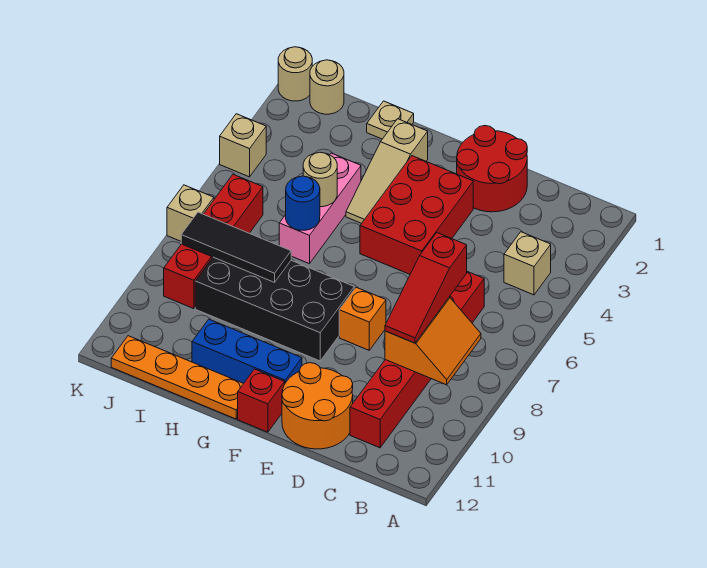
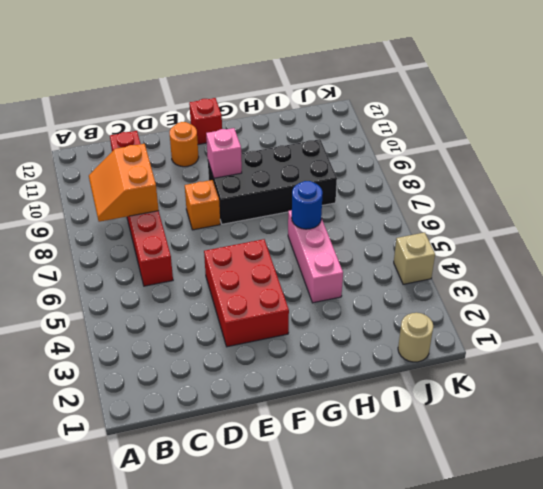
orange round brick E11 level 1 -> orange round brick D11:E12 level 1
pink brick F9 level 2 -> none
none -> tan brick B4 level 1
none -> red round brick D1:E2 level 1
none -> blue brick F11:H11 level 1

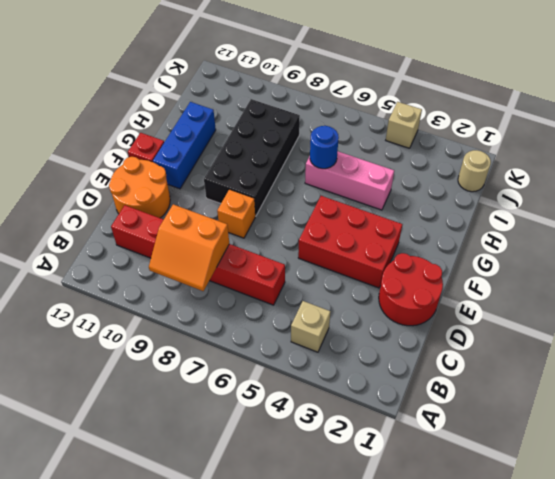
none -> tan slope G2:G4 level 1 top 2
none -> orange plate G12:J12 level 1
none -> tan plate H1 level 1

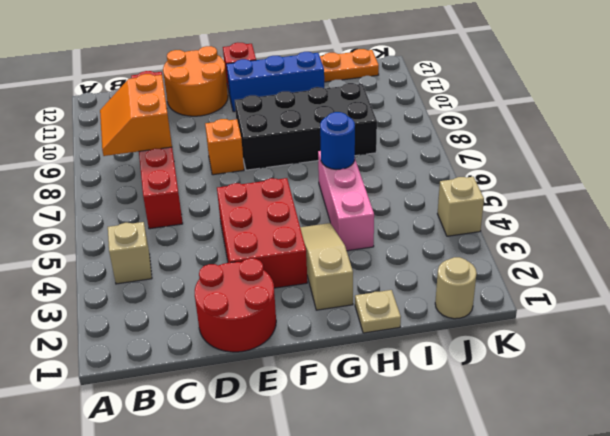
none -> red brick J6:J9 level 1
none -> tan round brick K1 level 1
none -> tan brick K7 level 1

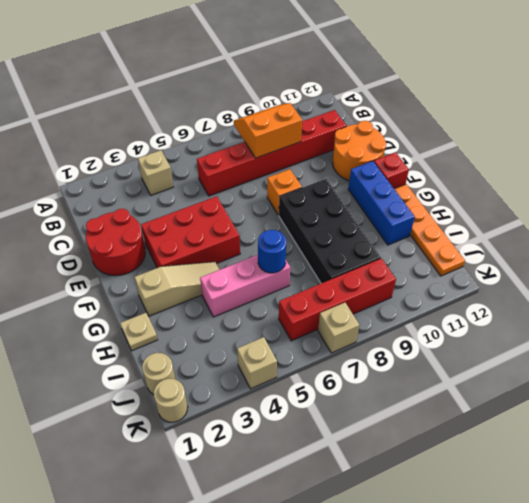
none -> tan round brick H5 level 2
none -> black tile H8:J8 level 2
none -> red slope C7:C9 level 3 top 7

